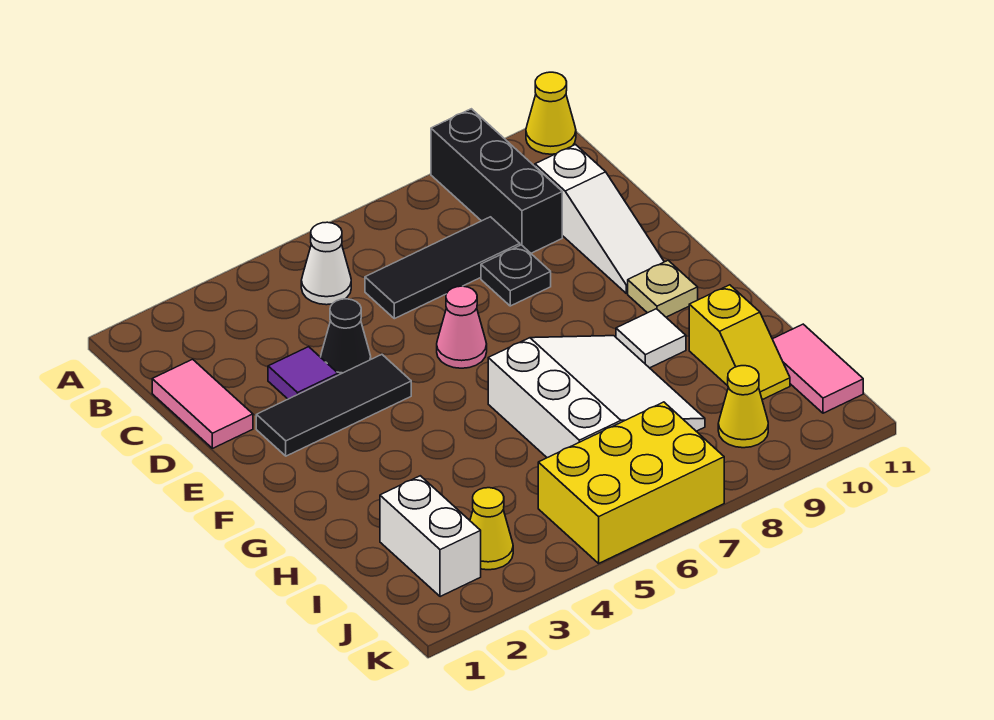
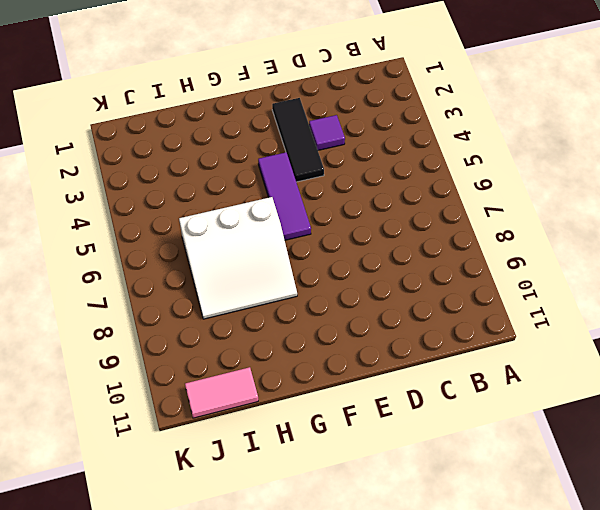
purple tile F4:F6 level 1 -> none
none -> black brick A9:C9 level 1
none -> yellow cone A11 level 1
none -> white cone B5 level 1

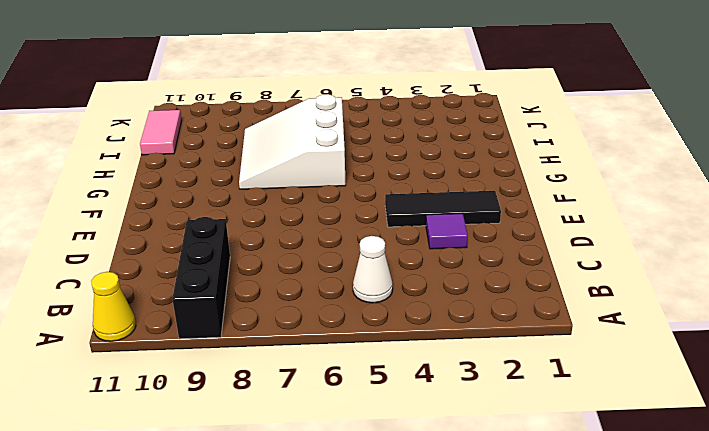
none -> pink tile C1:D1 level 1
none -> black tile C6:C8 level 1
none -> white slope C10:E10 level 1 top C

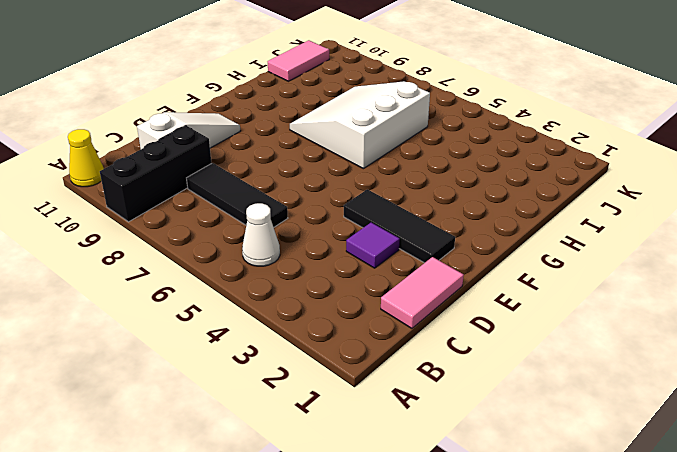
none -> black cone D4 level 1
none -> black plate D8 level 1
none -> pink cone E6 level 1

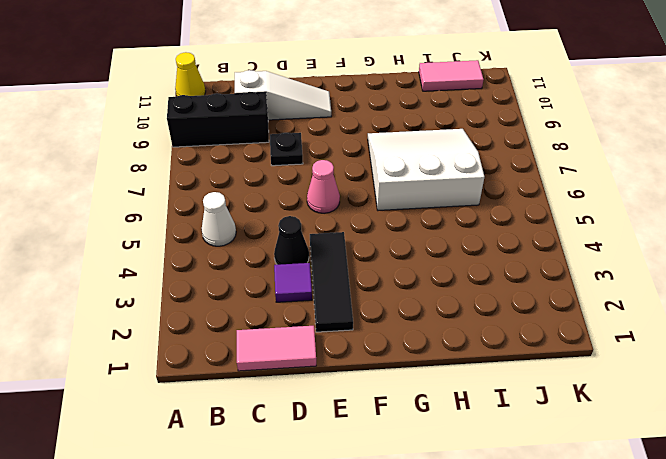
none -> black tile C6:C8 level 1
none -> tan plate F10 level 1
none -> white tile G9 level 1

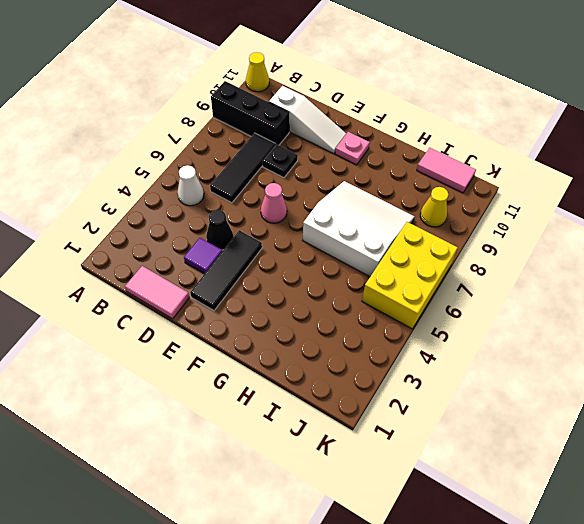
pink plate F10 level 1 -> tan plate F10 level 1
none -> white tile G9 level 1
none -> yellow slope H10:I10 level 1 top H
none -> white brick I2:J2 level 1

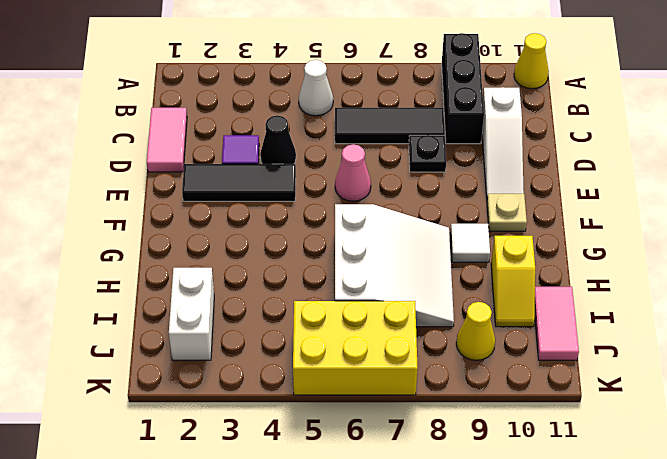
none -> yellow cone J3 level 1

